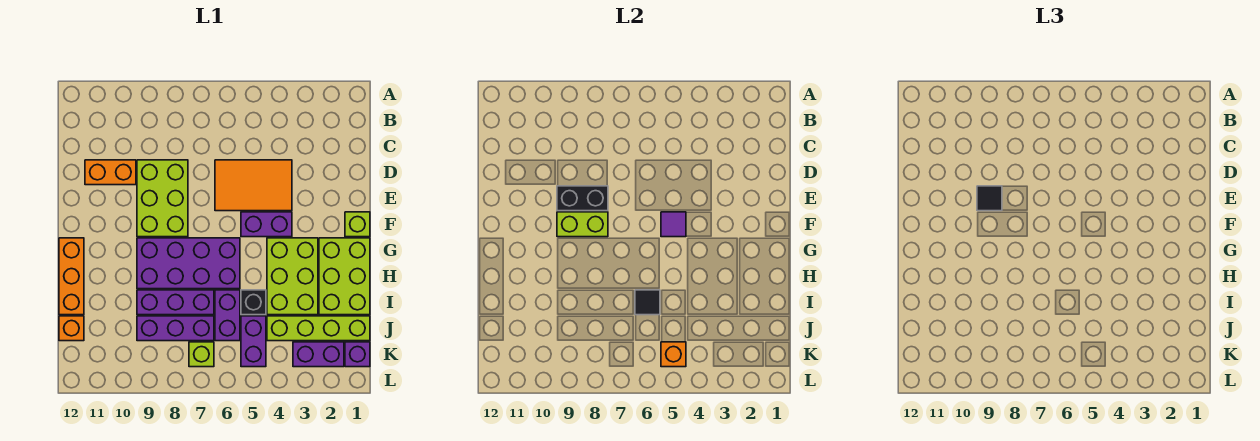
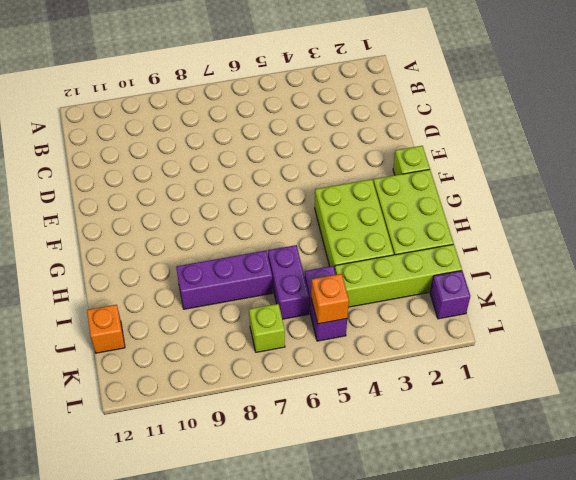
none -> orange tile D4:E6 level 1
none -> lime brick D8:F9 level 1
none -> orange brick D10:D11 level 1

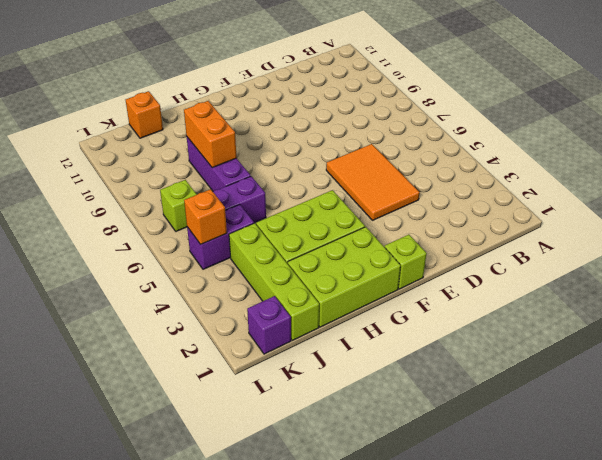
orange brick I8:I9 level 2 -> orange brick D10:D11 level 1
none -> lime brick D8:F9 level 1
none -> purple brick F4:F5 level 1
none -> purple brick G6:H9 level 1

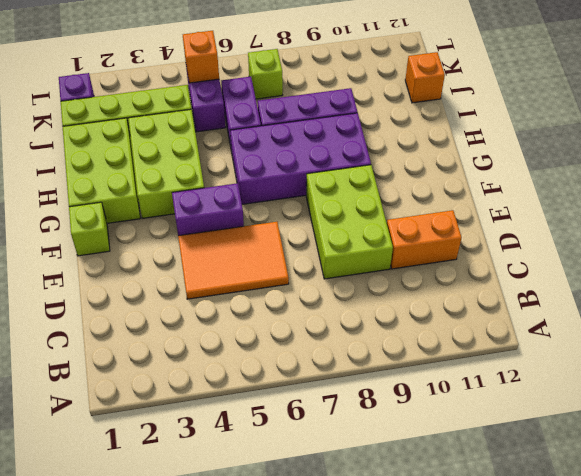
none -> orange brick G12:I12 level 1
none -> black brick I5 level 1
none -> purple brick J7:J9 level 1

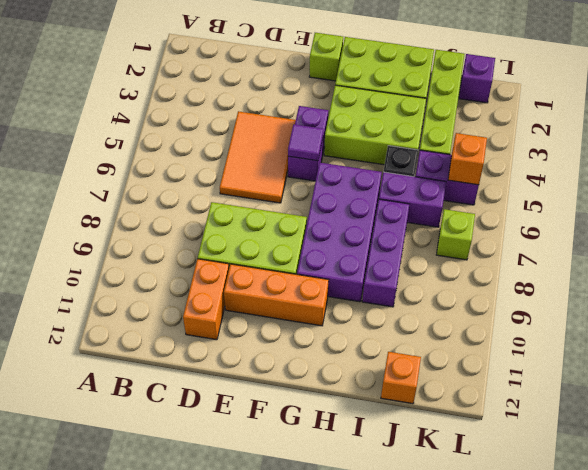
orange brick E10:G10 level 1 -> orange brick G12:I12 level 1
none -> purple brick J7:J9 level 1
none -> purple brick K2:K3 level 1
none -> black brick E8:E9 level 2

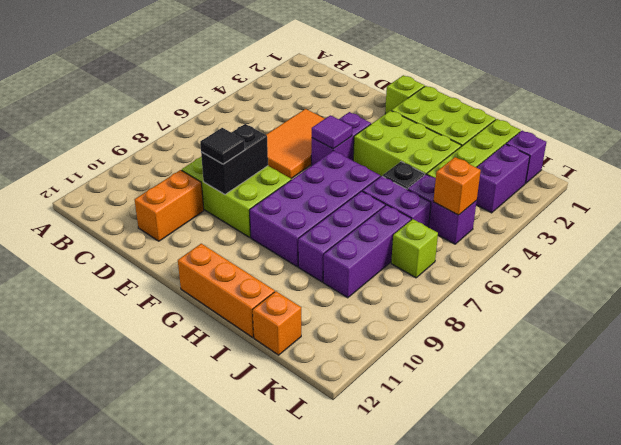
none -> lime brick F8:F9 level 2
none -> black tile I6 level 2

